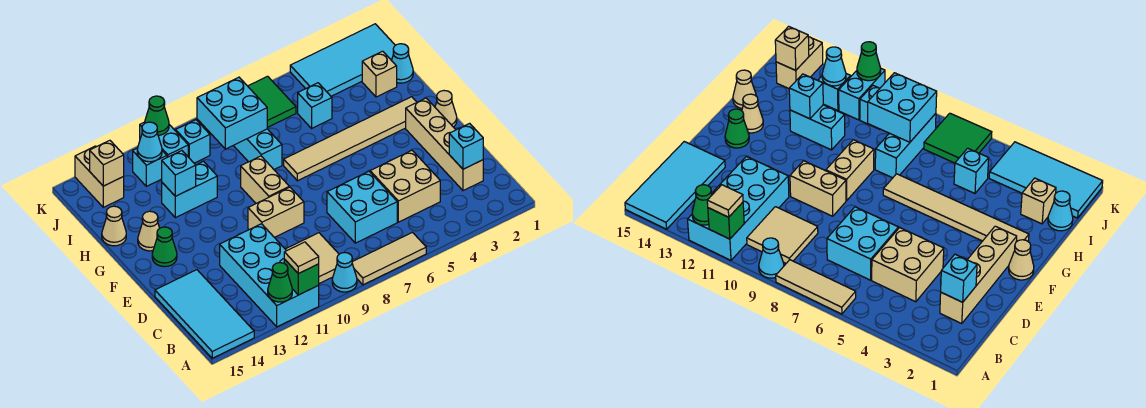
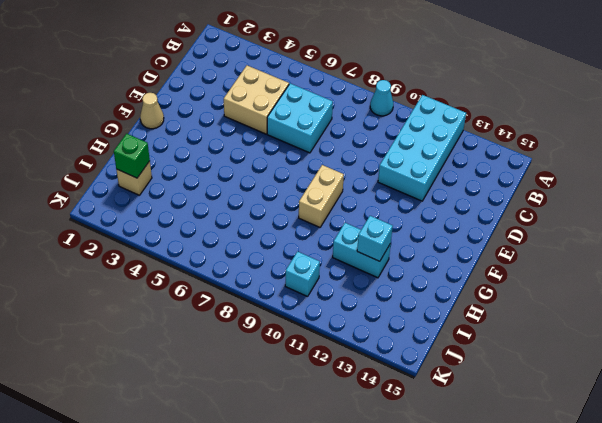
green brick I2 level 2 -> green brick A11 level 2
none -> tan tile A6:A8 level 1
none -> cyan tile A14:D15 level 1
none -> tan tile B9:C10 level 1
none -> tan brick C2:F2 level 1

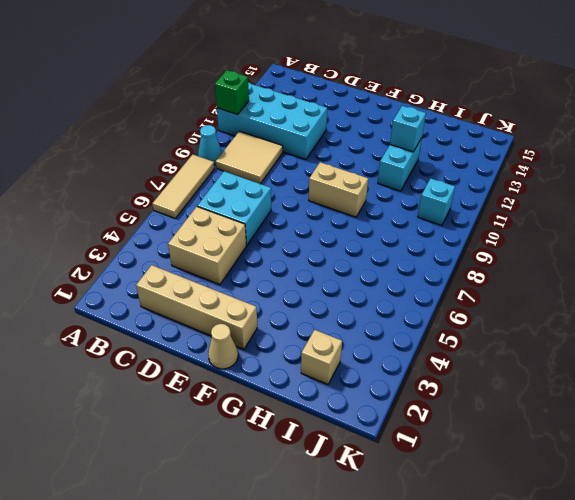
none -> cyan tile A14:D15 level 1
none -> tan brick E9:E10 level 1
none -> green cone F14 level 1
none -> tan tile G2:G7 level 1

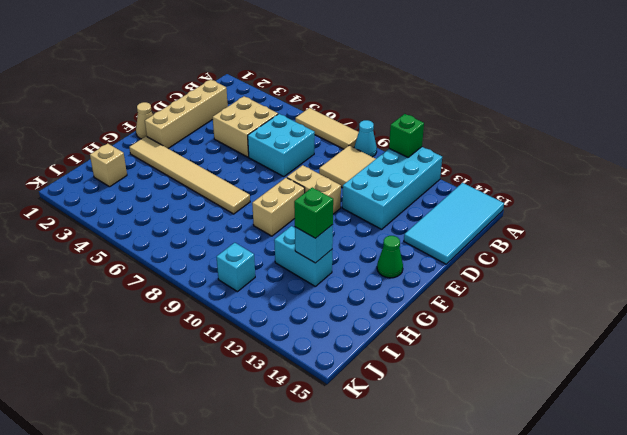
green brick H12 level 3 -> none
none -> tan cone G14 level 1
none -> cyan brick H8:J8 level 1
none -> tan cone H15 level 1
none -> cyan cone I1 level 1

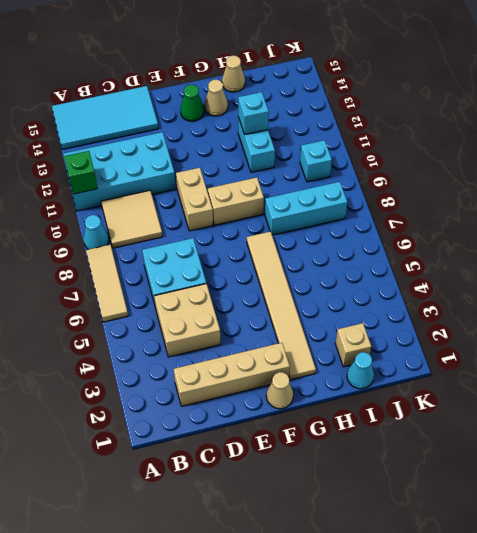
none -> cyan brick I5 level 1
none -> cyan tile J1:K4 level 1
none -> green tile J6:K7 level 1
none -> cyan brick J11:K11 level 1

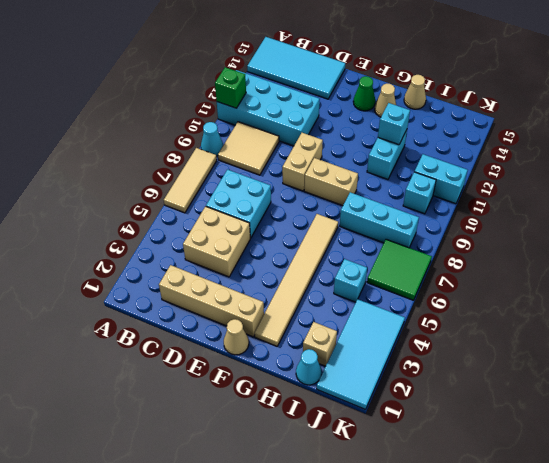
none -> cyan brick J12 level 1
none -> tan brick J14:K14 level 1
none -> green cone A12 level 2
none -> cyan brick C2 level 2

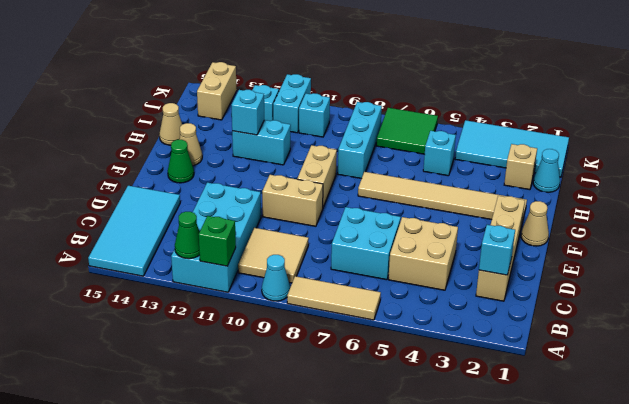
none -> cyan brick I8:J9 level 2
none -> cyan cone J12 level 2
none -> tan brick J14 level 2
none -> green cone K11 level 2

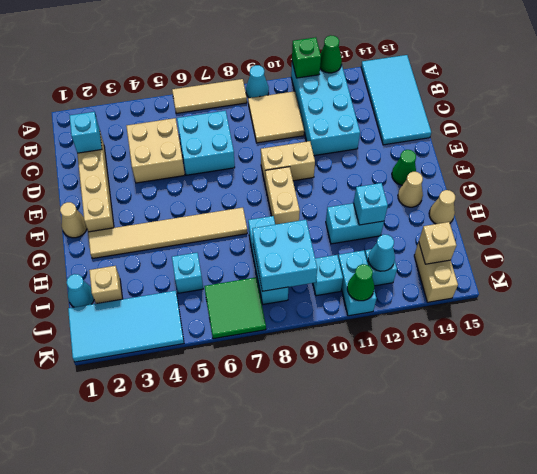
none -> tan tile A11 level 3

